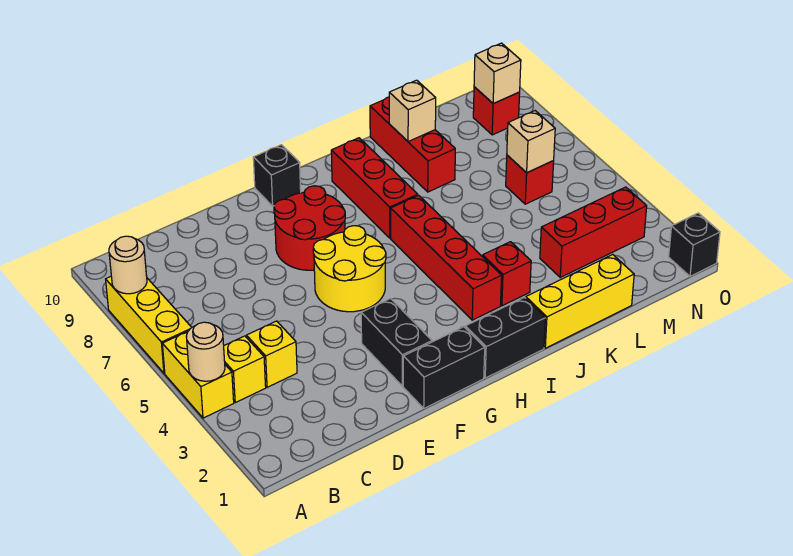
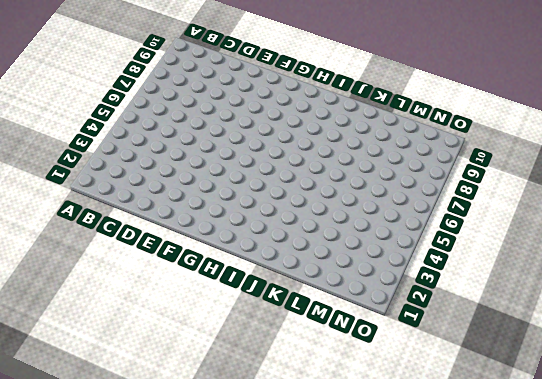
none -> yellow brick A4:A5 level 1
none -> yellow brick A6:A8 level 1
none -> yellow brick B4 level 1

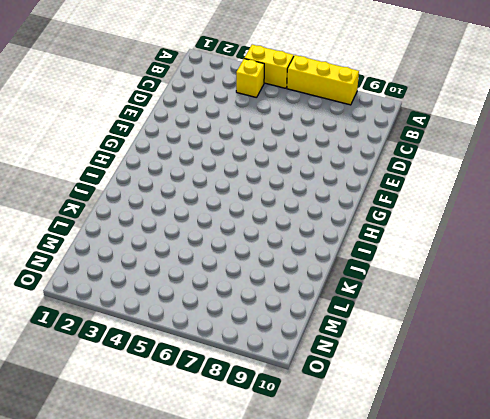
none -> yellow brick C4 level 1
none -> black brick F1:G1 level 1
none -> black brick F2:F3 level 1

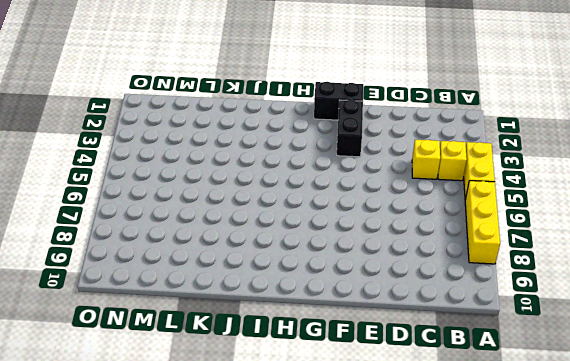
none -> yellow round brick F5:G6 level 1
none -> red round brick F7:G8 level 1
none -> black brick G10 level 1

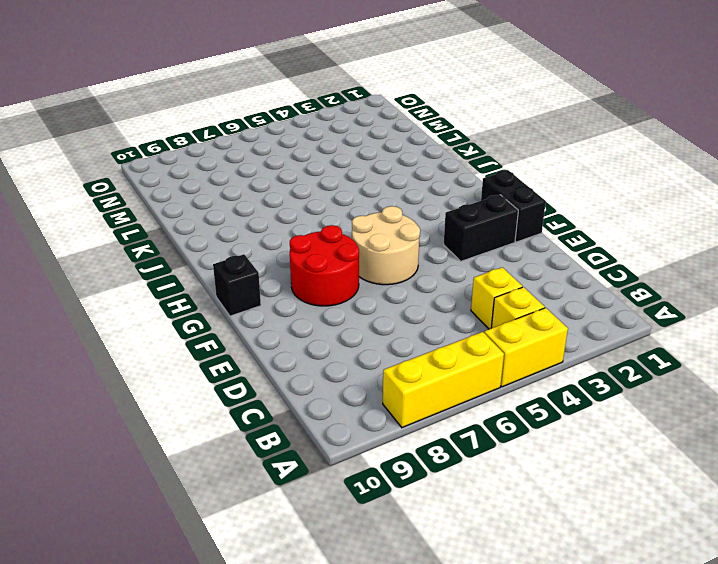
tan round brick F5:G6 level 1 -> yellow round brick F5:G6 level 1
none -> black brick H1:I1 level 1
none -> red brick I3:I6 level 1
none -> red brick I7:I9 level 1

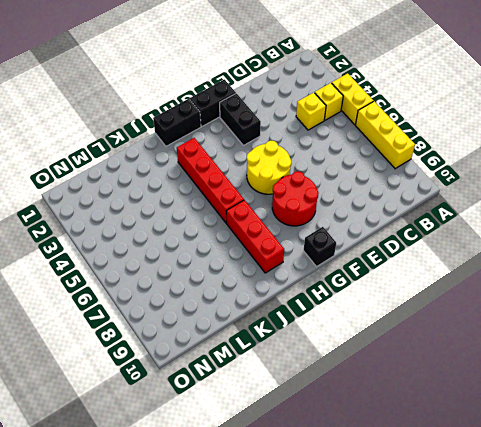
none -> yellow brick J1:L1 level 1
none -> red brick J3 level 1
none -> red brick K8:K10 level 1

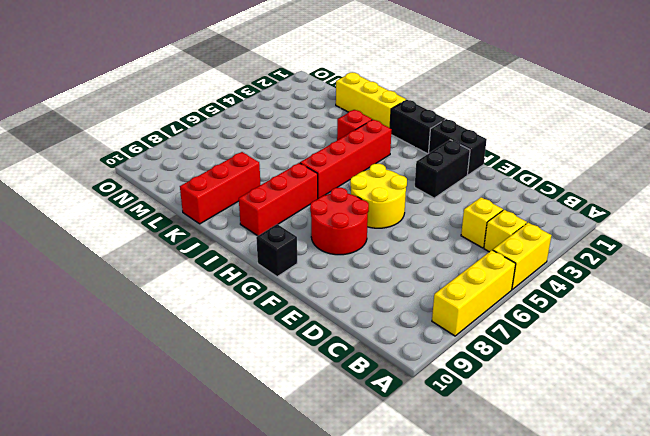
none -> red brick L3:N3 level 1
none -> red brick M6 level 1
none -> red brick N9 level 1

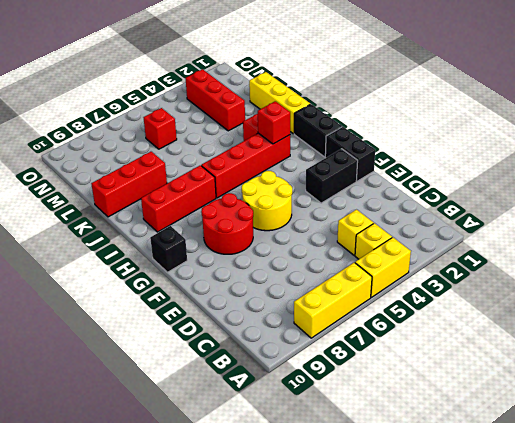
red brick I3 level 2 -> red brick N9 level 1
none -> black brick O1 level 1
none -> tan round brick A4 level 2
none -> tan round brick A8 level 2

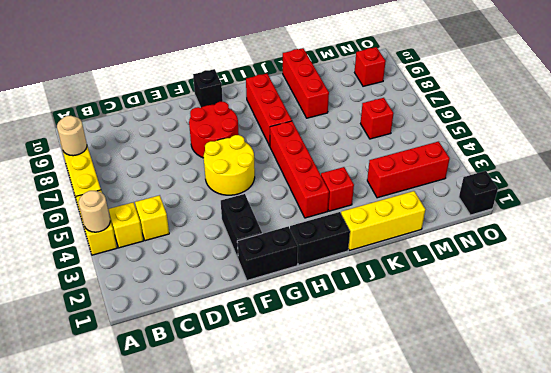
none -> tan brick K9 level 2
none -> tan brick M6 level 2
none -> tan brick N9 level 2

